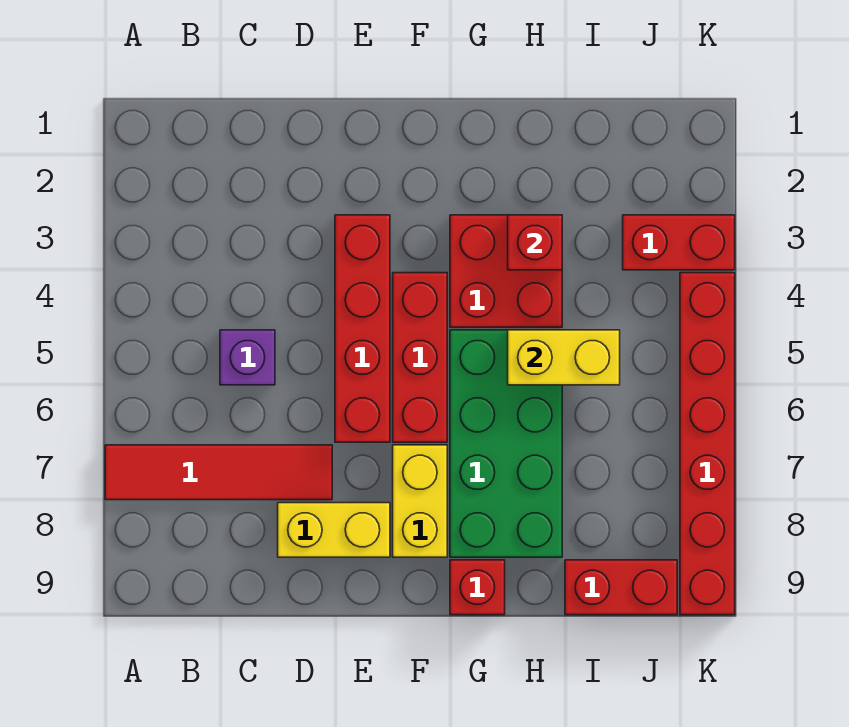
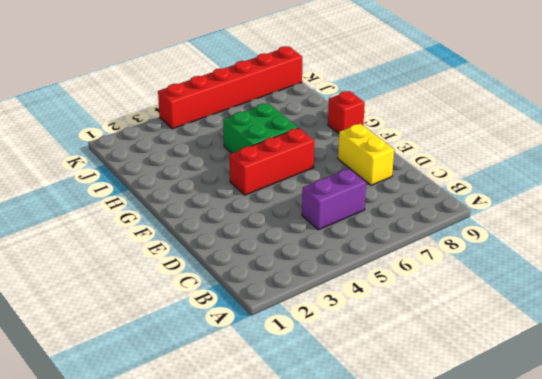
purple brick C5:C6 level 1 -> purple brick C5 level 1
green brick G5:H6 level 1 -> green brick G5:H8 level 1
none -> red tile A7:D7 level 1
none -> red brick E3:E6 level 1
none -> yellow brick F7:F8 level 1

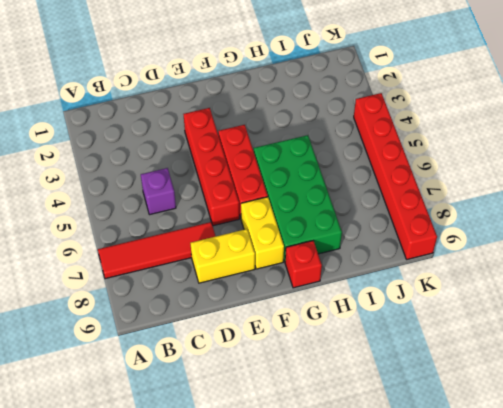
none -> red brick G3:H4 level 1
none -> red brick I9:J9 level 1
none -> red brick J3:K3 level 1

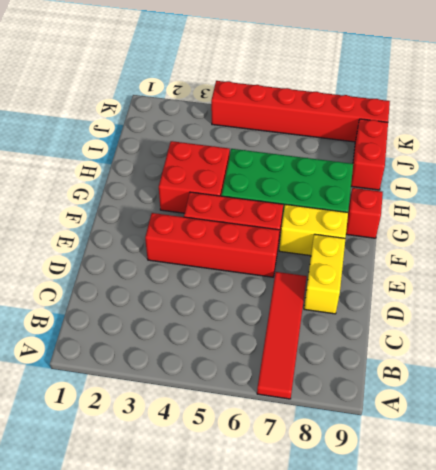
none -> purple brick C5 level 1
none -> red brick J3:K3 level 1
none -> red brick H3 level 2

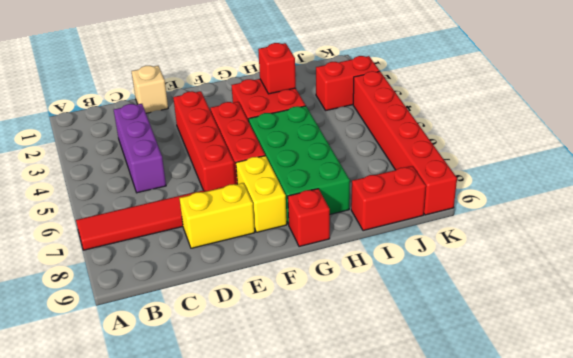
purple brick C3:C5 level 1 -> purple brick C5 level 1
tan brick D1 level 1 -> none
none -> yellow brick H5:I5 level 2

